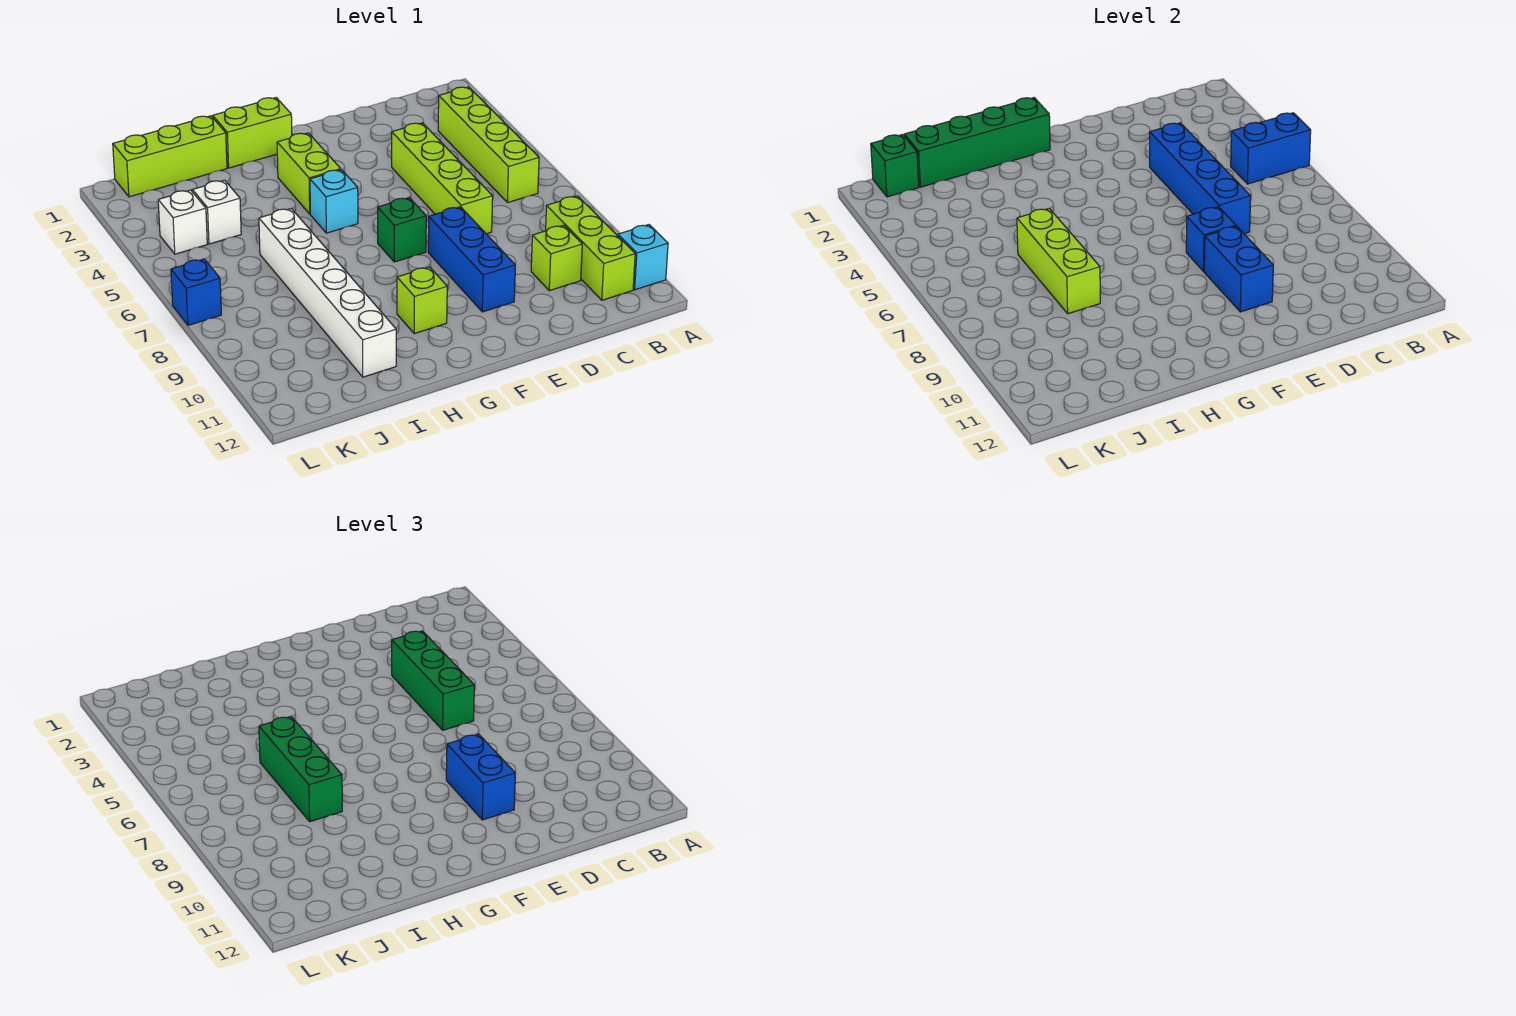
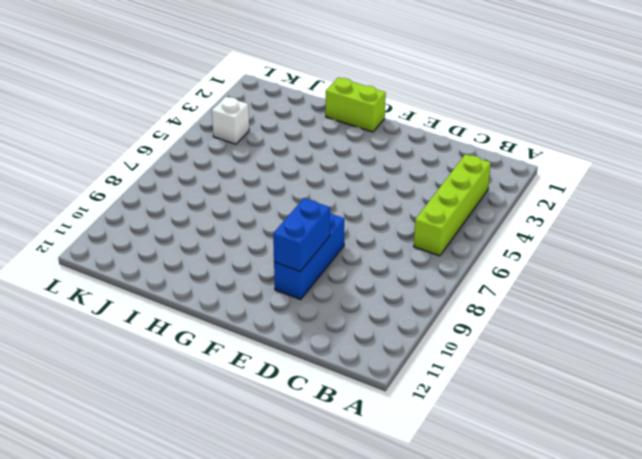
none -> cyan brick A11 level 1
none -> lime brick B9:B11 level 1
none -> lime brick C10 level 1

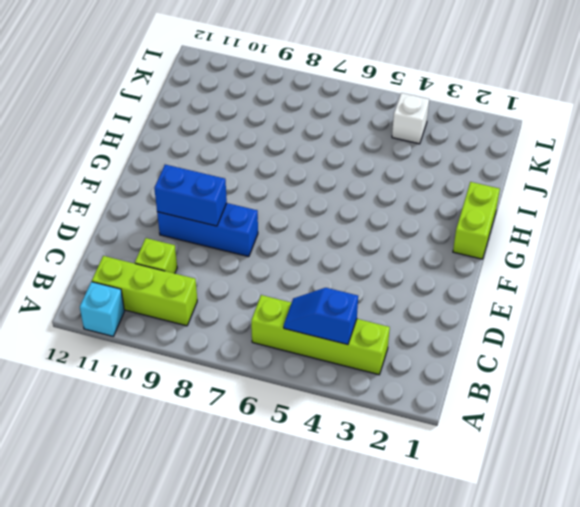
blue slope B4:B5 level 2 top 4 -> blue brick A5:B5 level 2
none -> lime brick D4:D7 level 1
none -> green brick F7 level 1
none -> lime brick G3:G4 level 1

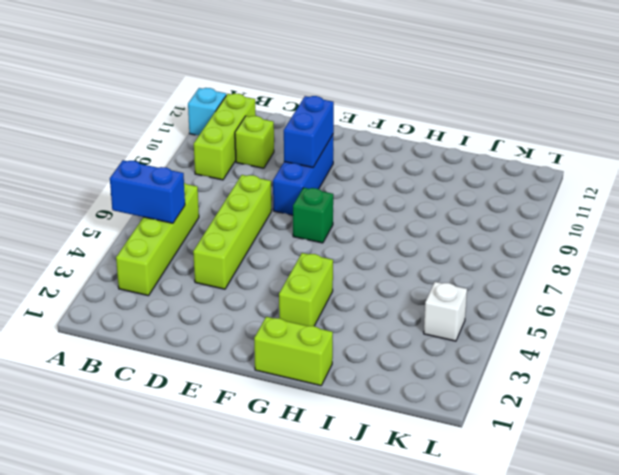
none -> cyan brick G5 level 1
none -> lime brick G10 level 1
none -> lime brick I1:K1 level 1

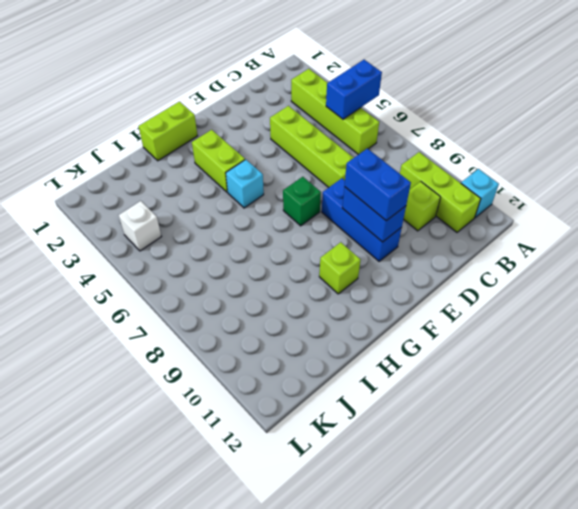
none -> lime brick I1:K1 level 1
none -> white brick I6:I11 level 1
none -> white brick J4 level 1

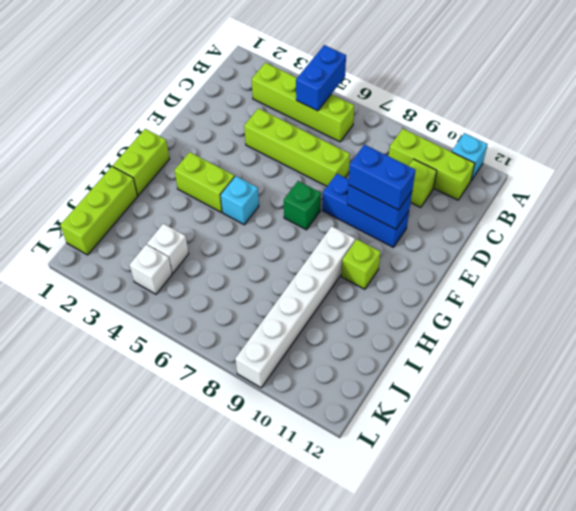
white brick G9:L9 level 1 -> white brick I6:I11 level 1
none -> blue brick L7 level 1
none -> blue brick D4:D7 level 2
none -> blue brick E8 level 2

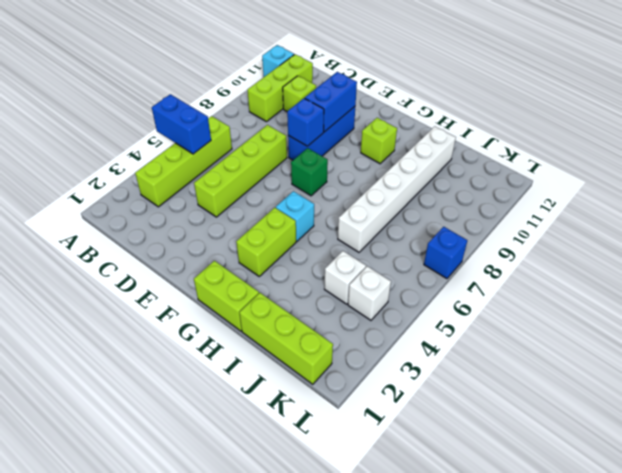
none -> blue brick D4:D7 level 2
none -> green brick G1:J1 level 2
none -> lime brick I6:I8 level 2

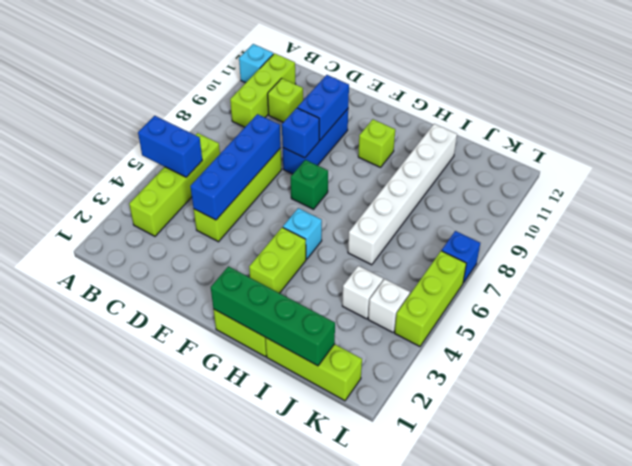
lime brick L4:L6 level 1 -> lime brick I6:I8 level 2
none -> green brick K1 level 2
none -> green brick D4:D6 level 3
none -> blue brick E9:E10 level 3

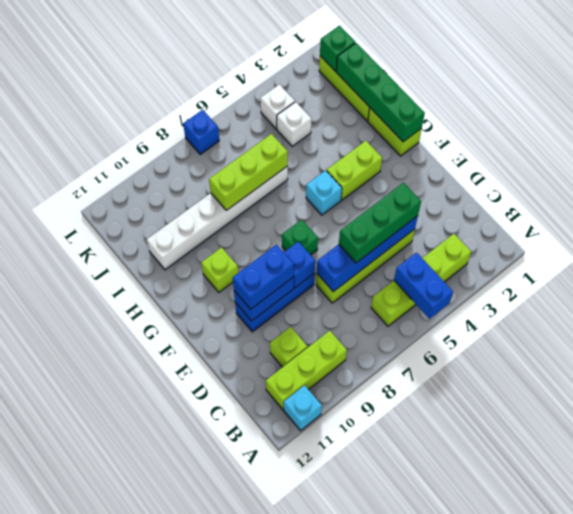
none -> green brick I6:I8 level 3

